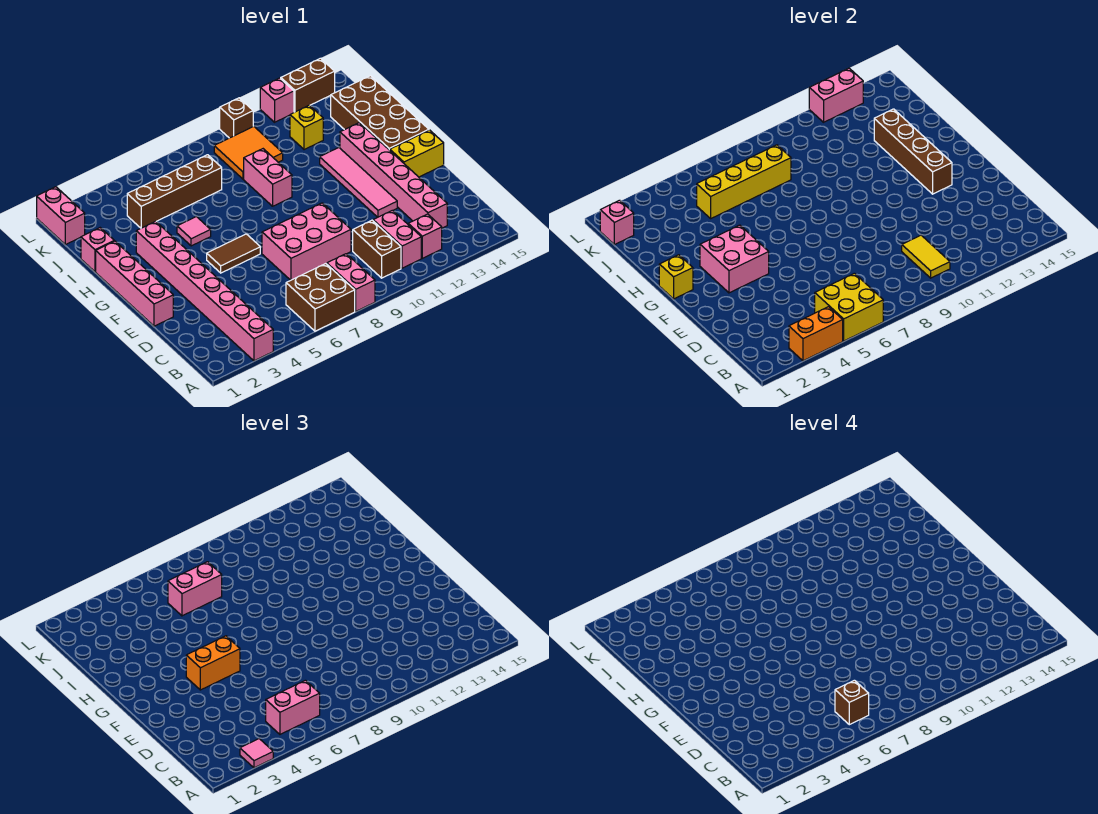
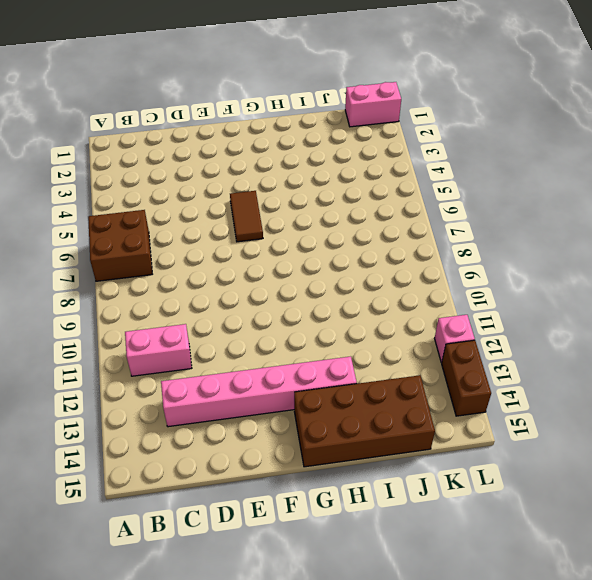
none -> pink brick A3:H3 level 1
none -> pink brick A8:B8 level 1
none -> brown brick B10:C10 level 1
none -> pink brick B12 level 1

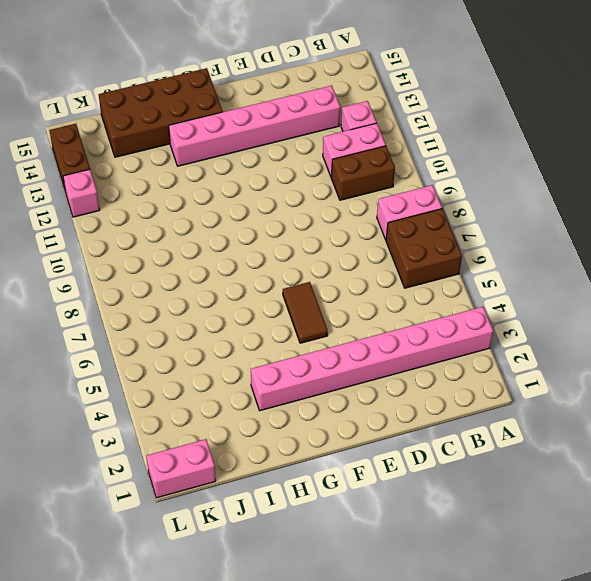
none -> pink brick D7:E9 level 1
none -> pink brick E1:H1 level 1
none -> pink tile E12:H12 level 1
none -> yellow brick F14:F15 level 1

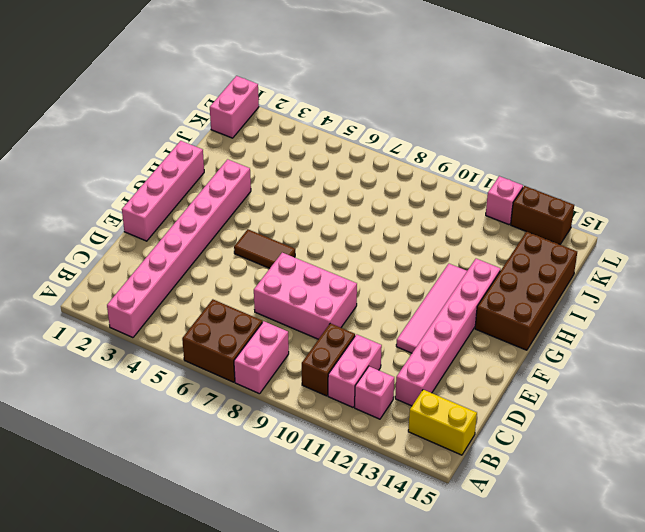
yellow brick B14:B15 level 1 -> yellow brick F14:F15 level 1
none -> pink tile H5 level 1
none -> pink brick H9:I9 level 1
none -> pink brick I1 level 1
none -> brown brick J4:J7 level 1

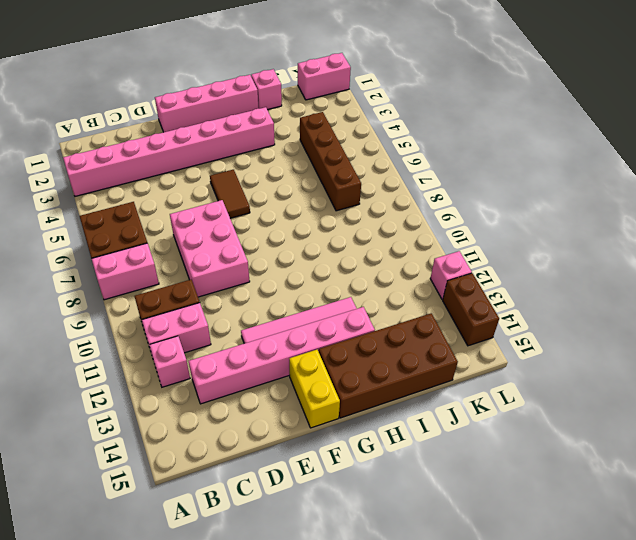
none -> pink tile H5 level 1
none -> pink brick H9:I9 level 1
none -> orange tile J9:K10 level 1
none -> yellow brick J12 level 1

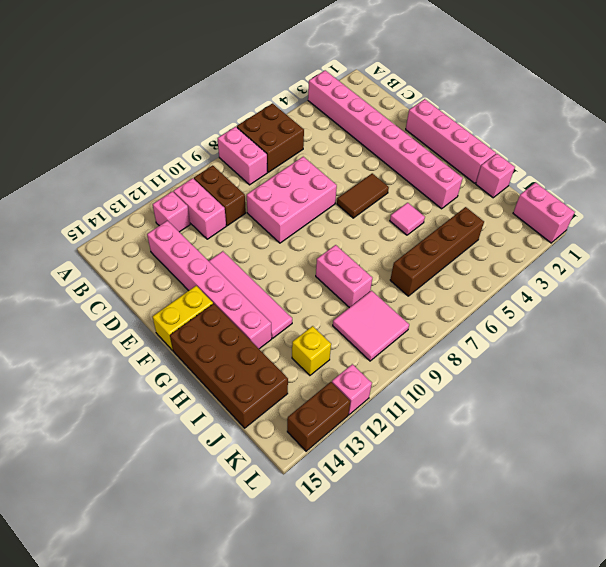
pink tile J9:K10 level 1 -> orange tile J9:K10 level 1
none -> brown brick L10 level 1
none -> orange brick A3:A4 level 2
none -> yellow brick A5:B6 level 2
none -> yellow tile B10:C10 level 2

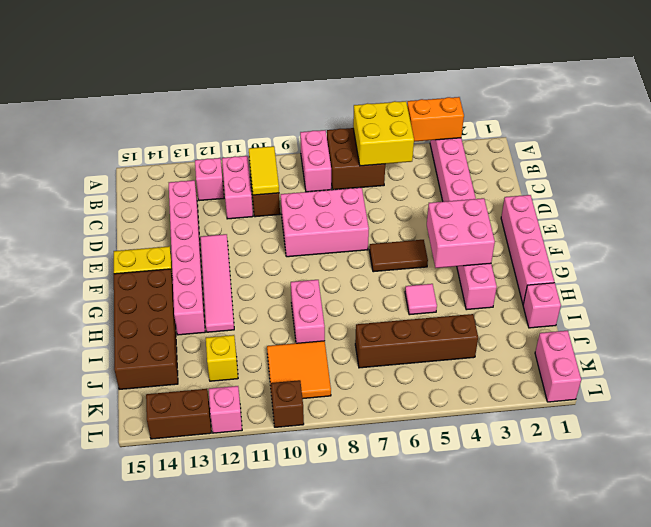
none -> brown brick F13:I13 level 2
none -> yellow brick G1 level 2
none -> yellow brick J5:J8 level 2
none -> pink brick K1 level 2

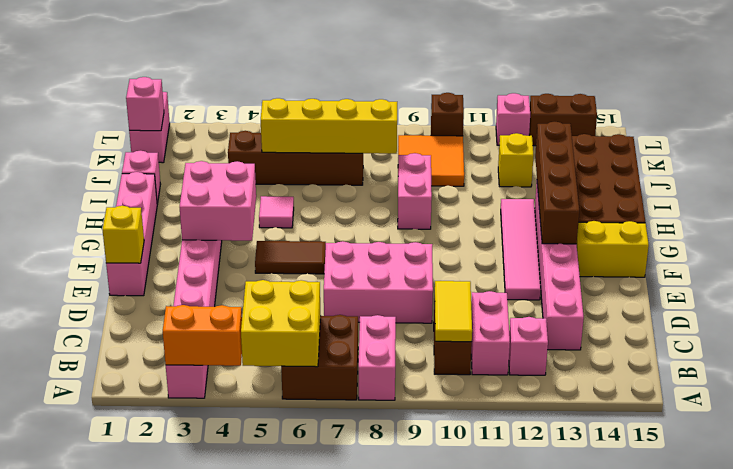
yellow brick E1 level 2 -> yellow brick G1 level 2
none -> pink brick L12:L13 level 2
none -> pink tile A3 level 3
none -> pink brick B5:B6 level 3
none -> orange brick F4:F5 level 3

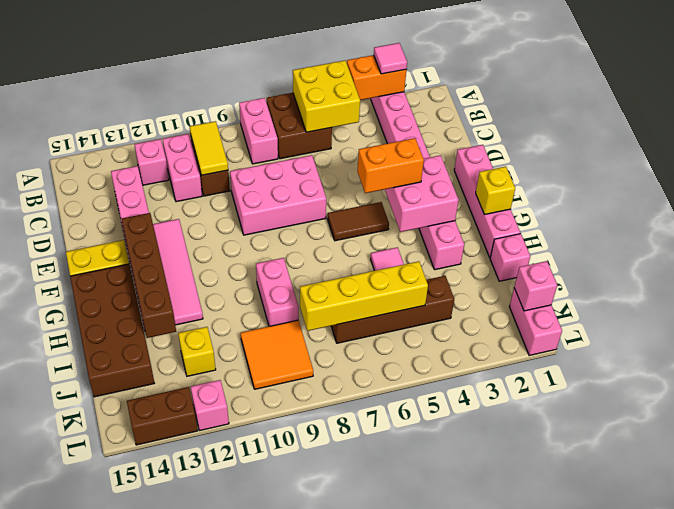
none -> brown brick L10 level 1
none -> pink brick L12:L13 level 2
none -> pink brick B5:B6 level 3
none -> pink brick J6:J7 level 3

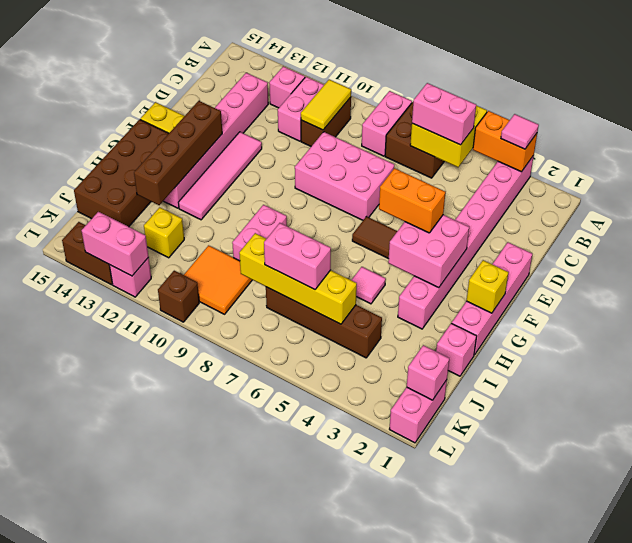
none -> brown brick B6 level 4

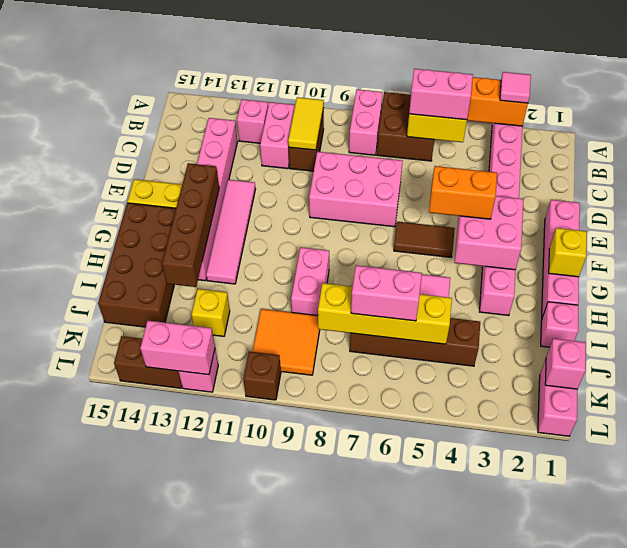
none -> brown brick B6 level 4

